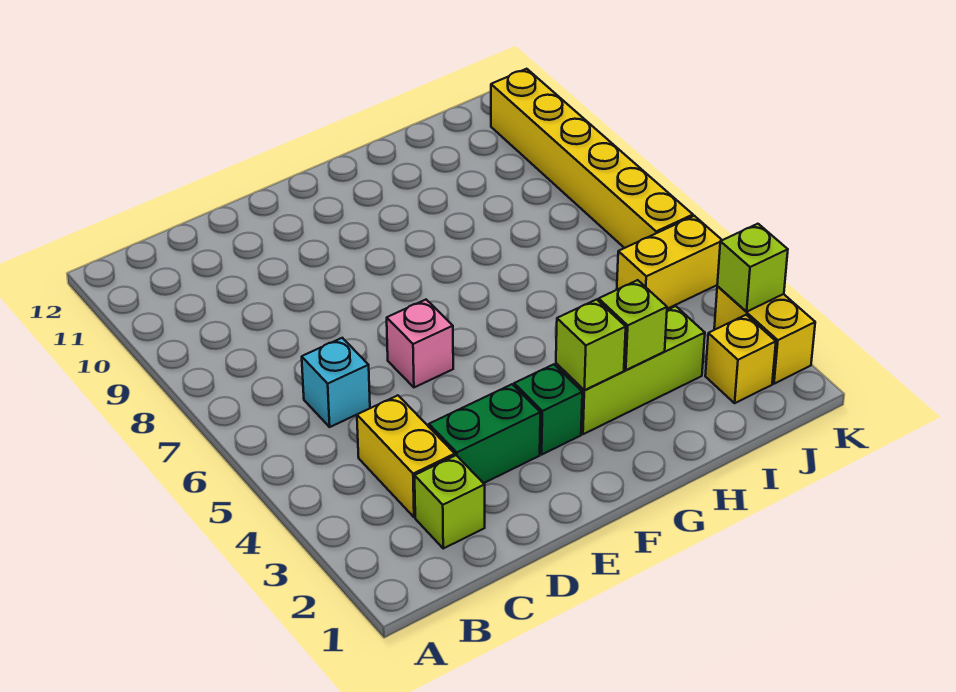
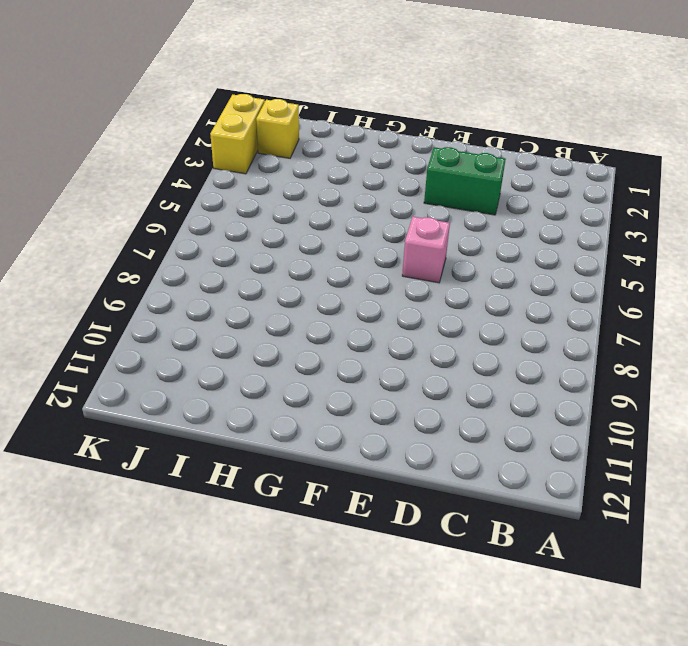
none -> lime brick C2 level 1
none -> yellow brick C3:C4 level 1
none -> cyan brick C6 level 1

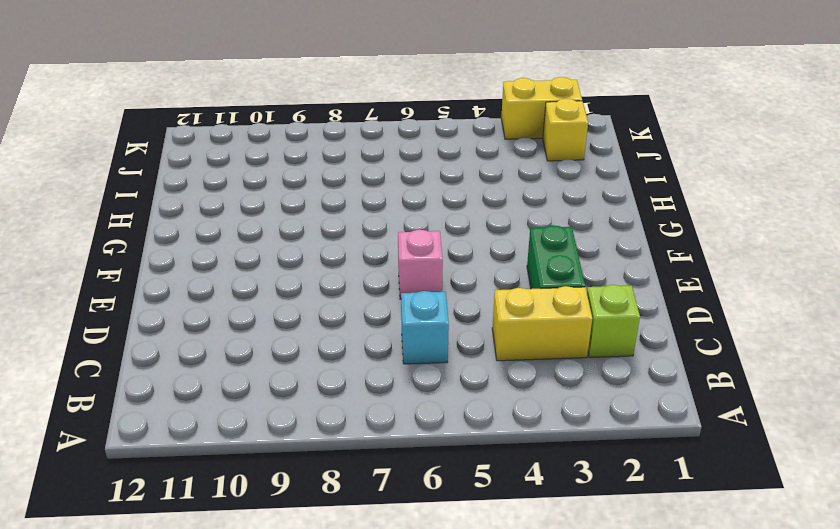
none -> green brick F3 level 1
none -> lime brick G3:I3 level 1
none -> yellow brick J5:K5 level 1

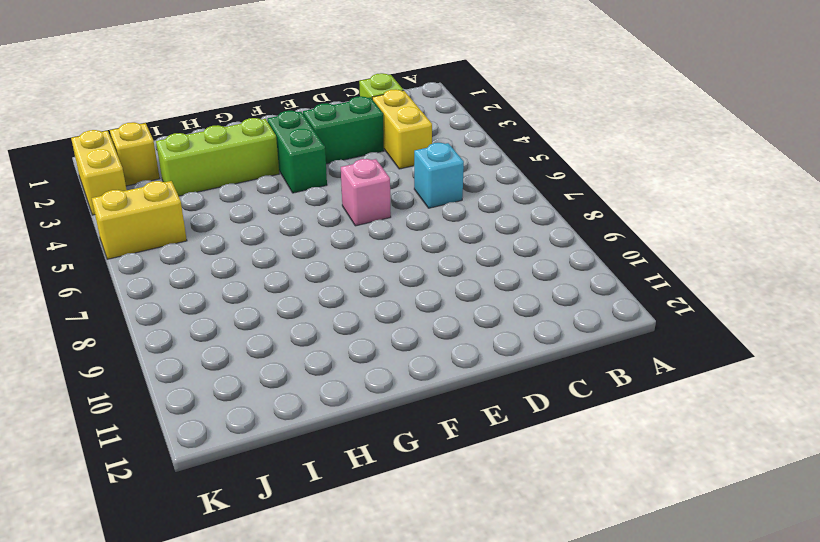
green brick F3:F4 level 1 -> green brick F3 level 1
none -> yellow brick K6:K11 level 1
none -> lime brick G3 level 2
none -> lime brick H3 level 2

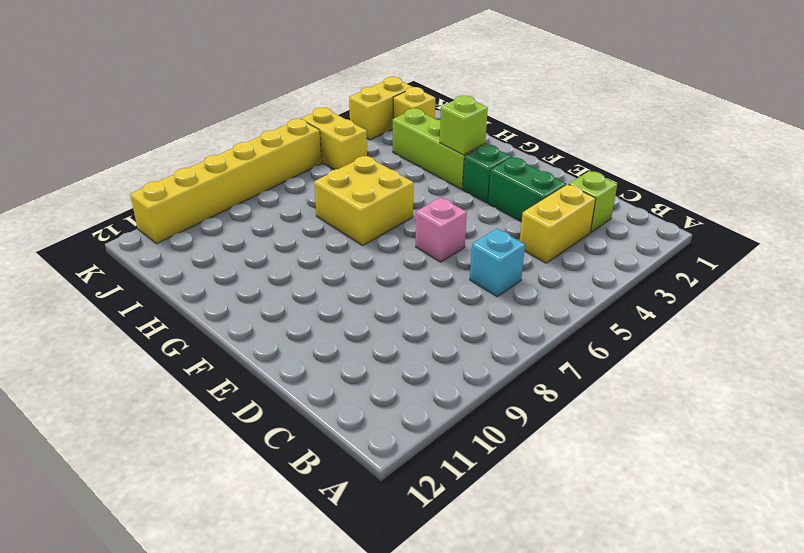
yellow brick G6:H7 level 1 -> none
none -> lime brick H3 level 2
none -> lime brick K3 level 2

